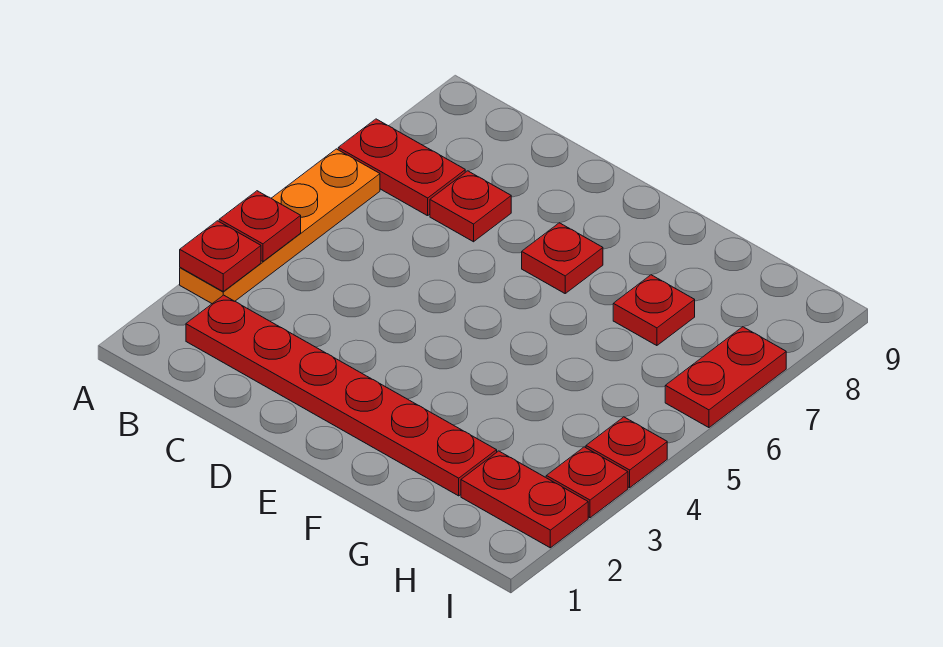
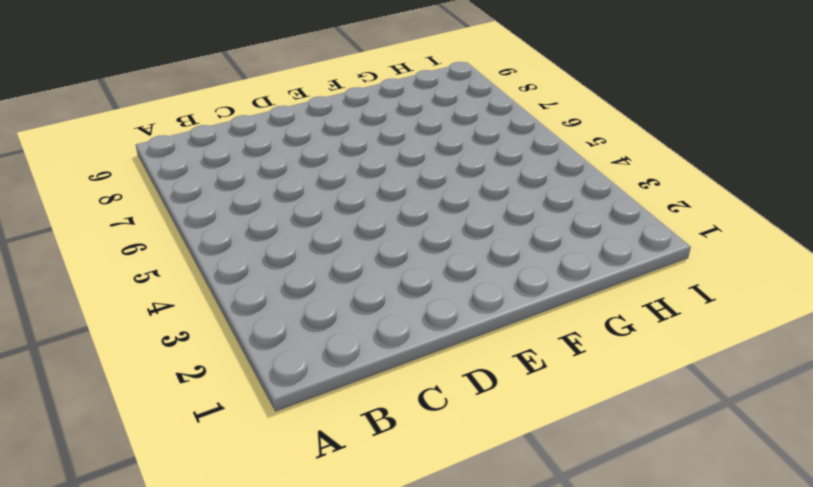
none -> orange plate A3:A6 level 1
none -> red plate A7:B7 level 1
none -> red plate B2:G2 level 1

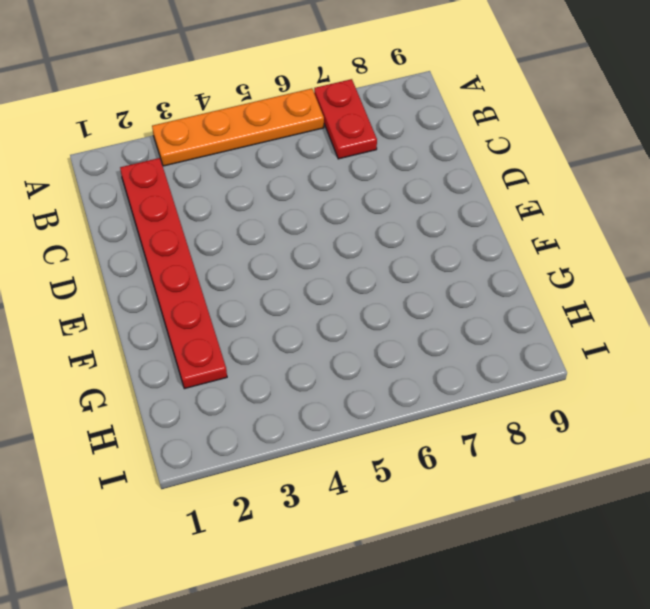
none -> red plate C7 level 1
none -> red plate E7 level 1
none -> red plate G7 level 1

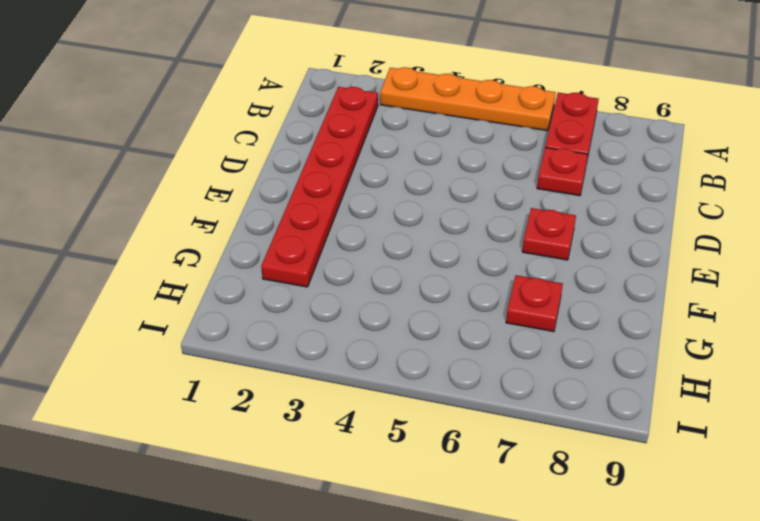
none -> red plate H2:I2 level 1
none -> red plate I3 level 1
none -> red plate I4 level 1

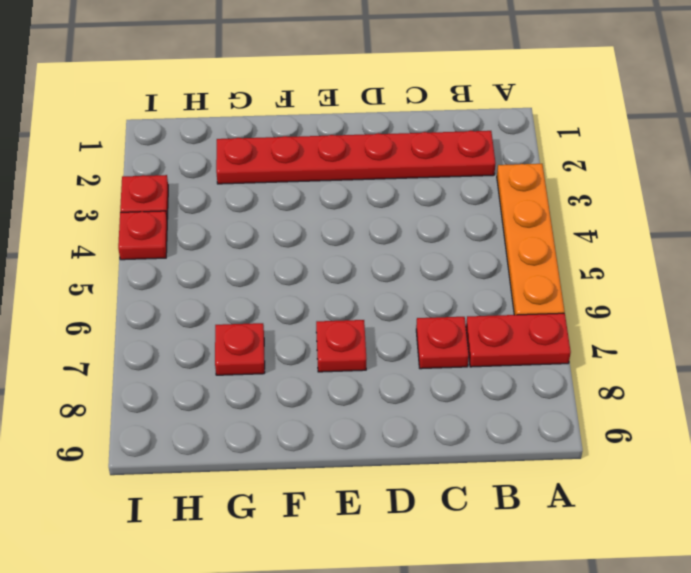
none -> red plate H2:I2 level 1
none -> red plate I6:I7 level 1
none -> red plate A3 level 2

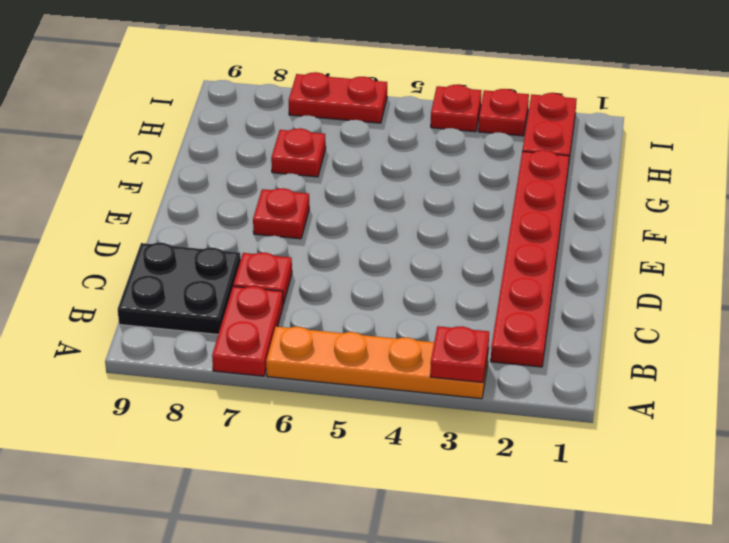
black plate B8:C9 level 1 -> none
none -> red plate A4 level 2

